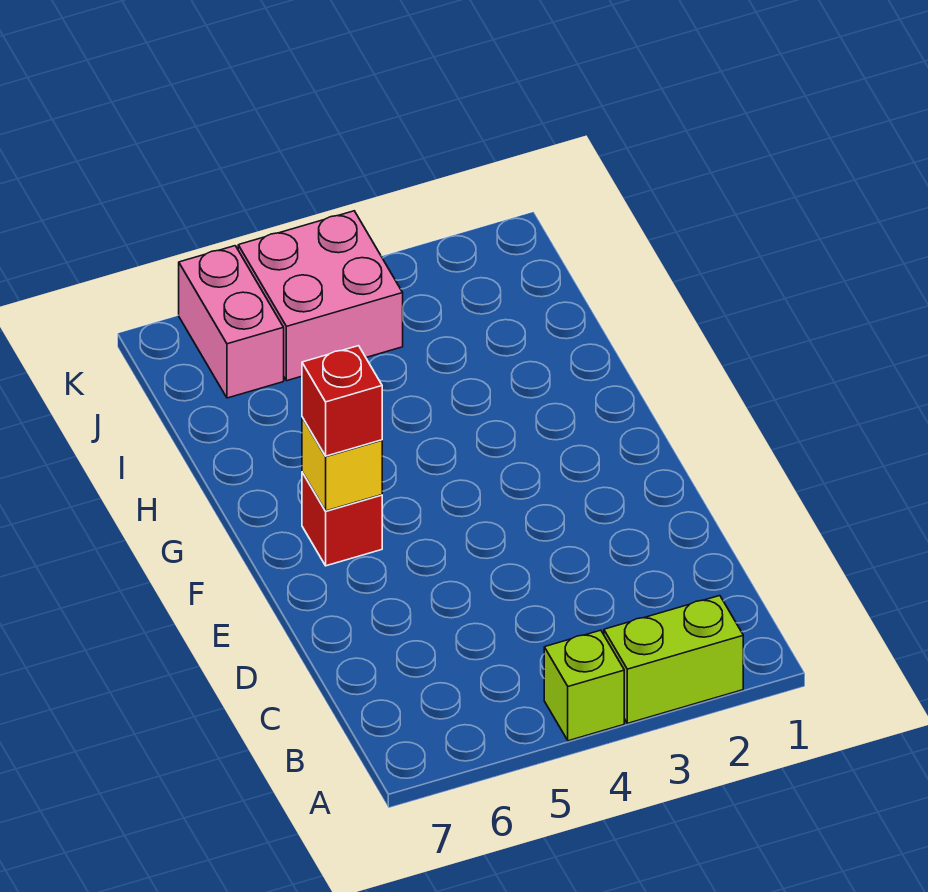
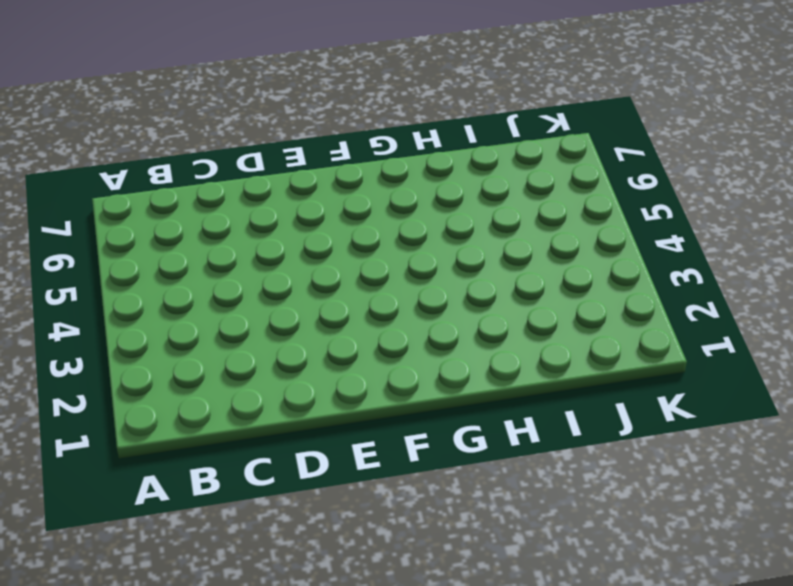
none -> lime brick A2:A3 level 1
none -> lime brick A4 level 1

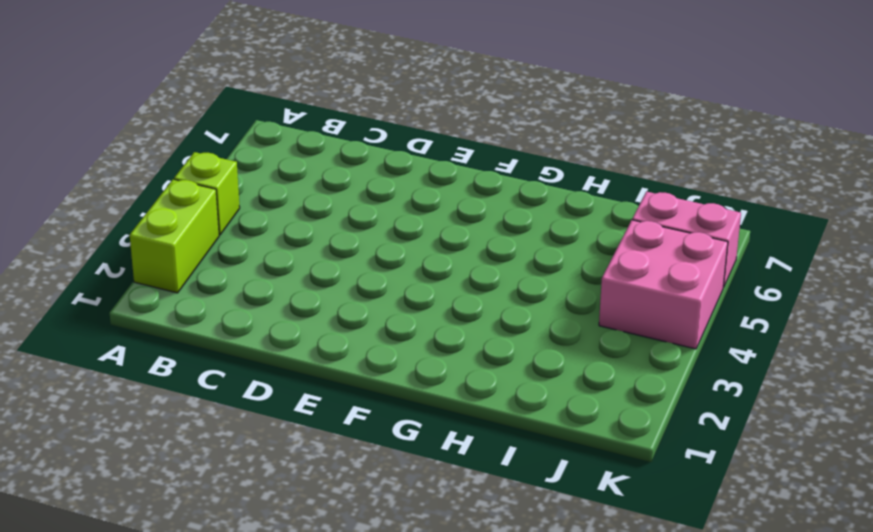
none -> red brick F6 level 1
none -> yellow brick F6 level 2

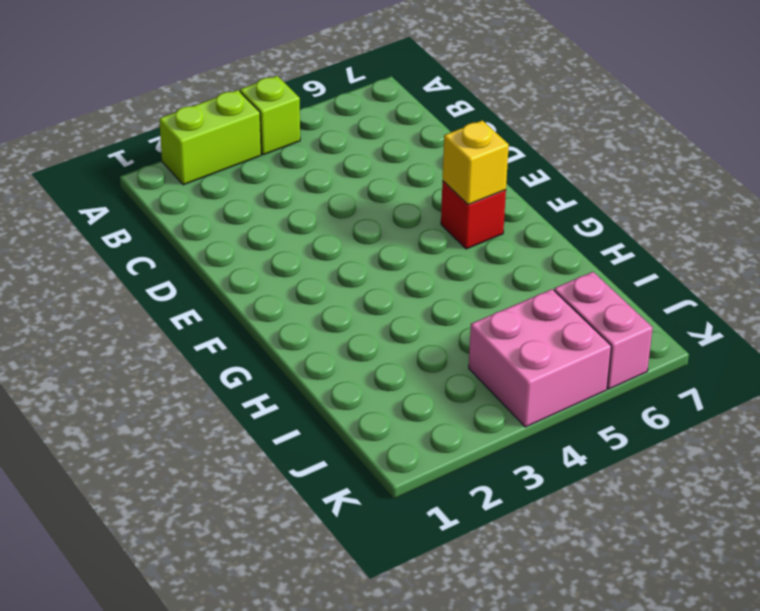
none -> red brick F6 level 3

